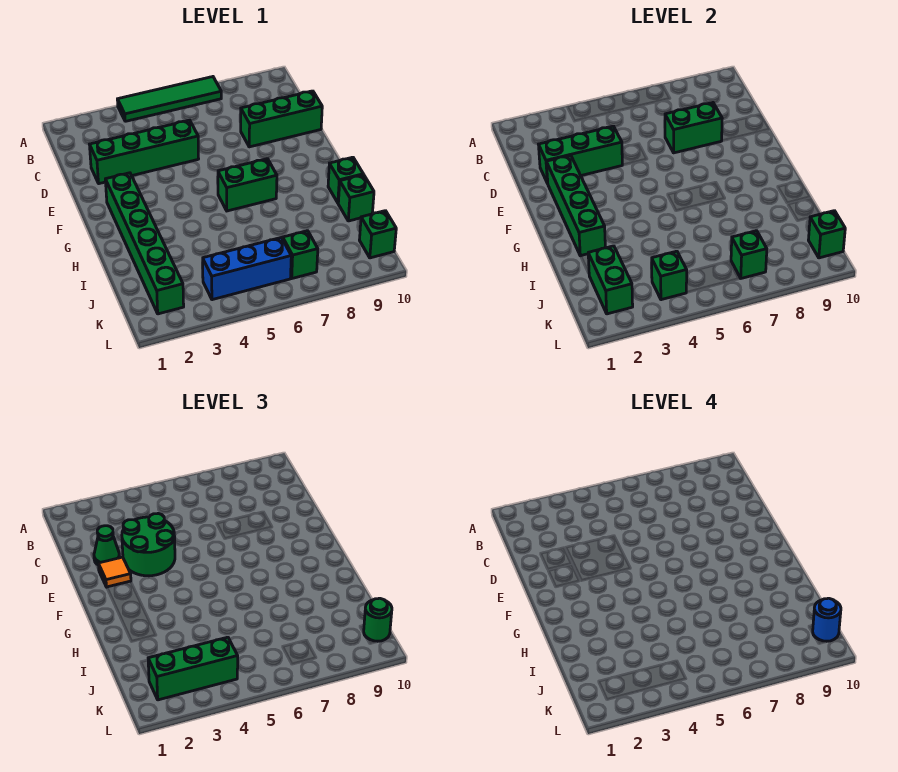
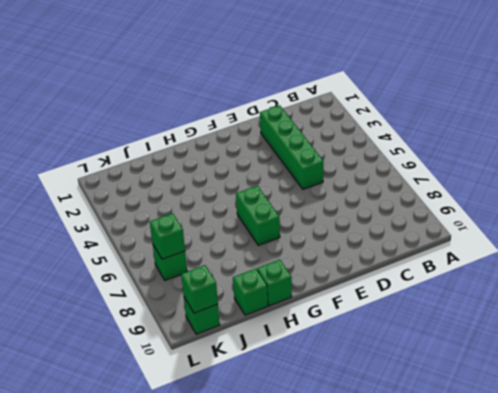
none -> green tile A4:A7 level 1
none -> green brick D8:D10 level 1
none -> green brick F2:K2 level 1

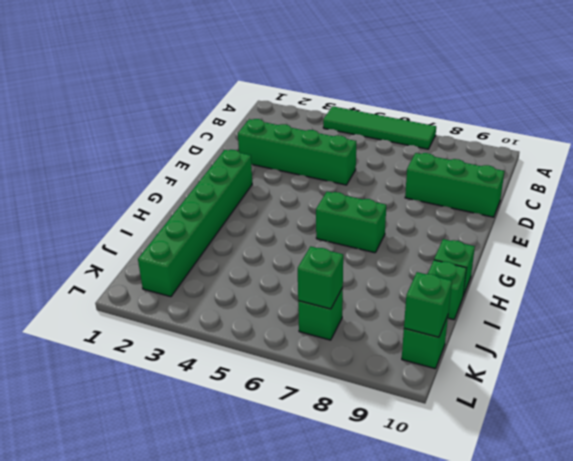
none -> blue brick K4:K6 level 1
none -> green brick D2:D4 level 2
none -> green brick D7:D8 level 2

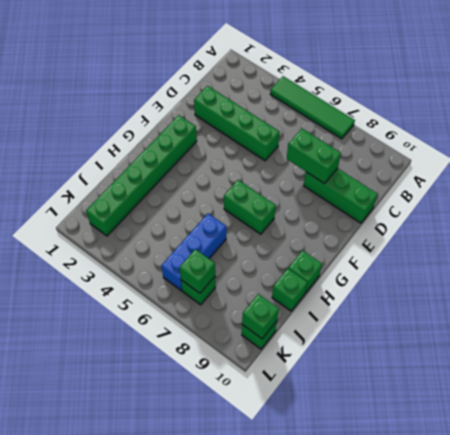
blue brick I6:K6 level 1 -> blue brick K4:K6 level 1
none -> green brick D2:D4 level 2
none -> green brick E2:H2 level 2
none -> green brick J2:K2 level 2

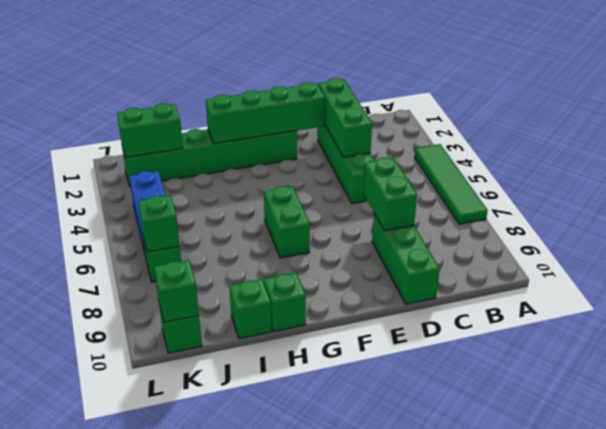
none -> green brick K4 level 2
none -> green cone D2 level 3
none -> green round brick D3:E4 level 3

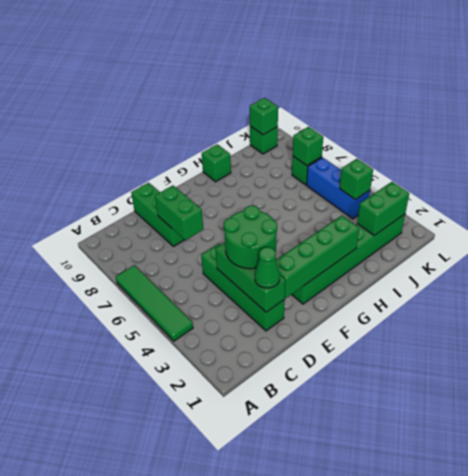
none -> green brick G6:G7 level 1
none -> green brick I10 level 1
none -> orange tile E2 level 3

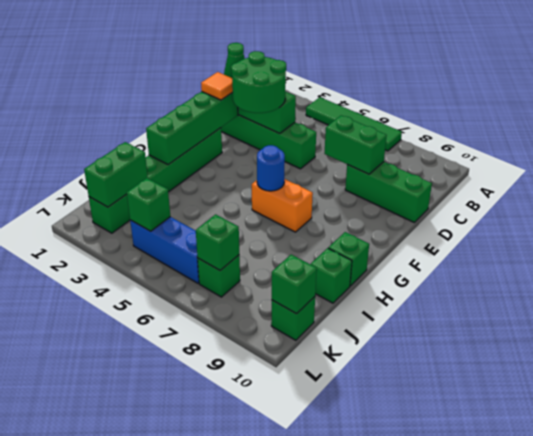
orange brick G6:G7 level 1 -> green brick G6:G7 level 1
blue round brick G6 level 2 -> blue round brick K10 level 4
none -> green brick K2:K4 level 3
none -> green round brick K10 level 3

